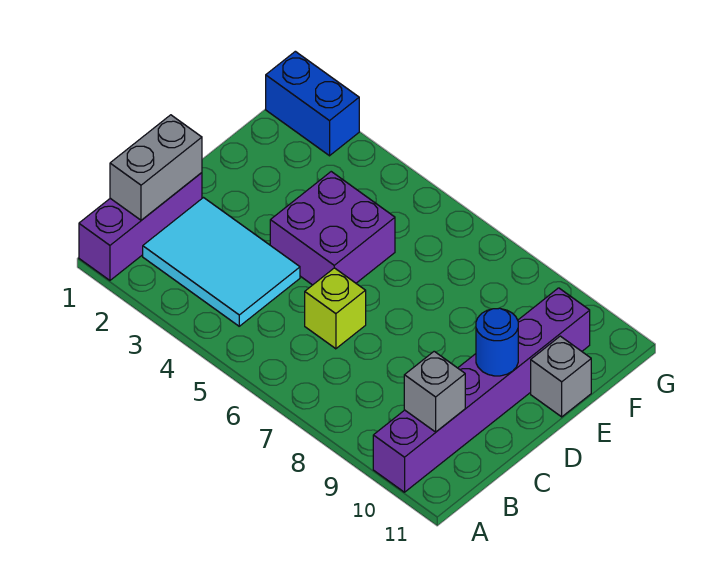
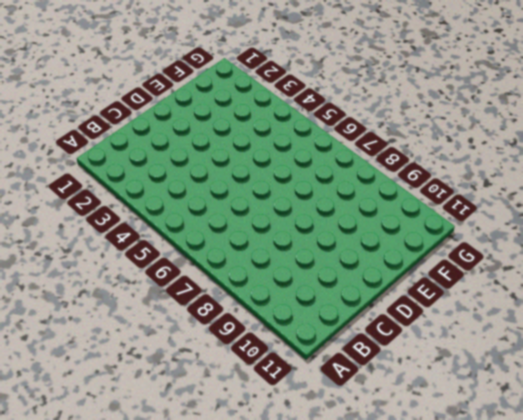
none -> purple brick A1:C1 level 1
none -> purple brick A10:F10 level 1

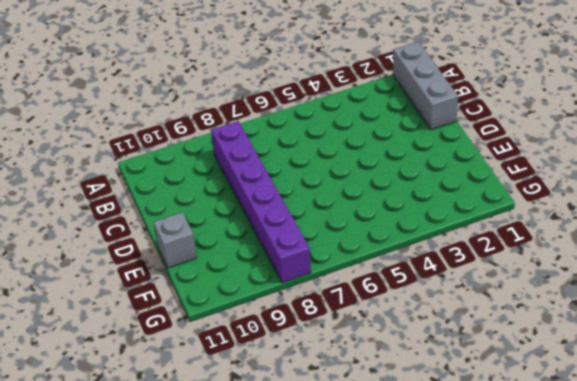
grey brick A1:C1 level 1 -> purple brick A1:C1 level 1
purple brick B8:G8 level 1 -> purple brick A10:F10 level 1
none -> cyan tile B2:C4 level 1
none -> lime brick C6 level 1

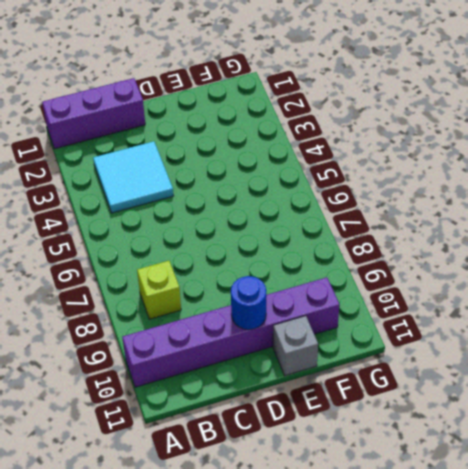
cyan tile B3:C4 level 1 -> cyan tile B2:C4 level 1
lime brick B8 level 1 -> lime brick C6 level 1
none -> purple brick D4:E5 level 1
none -> blue brick G1:G2 level 1

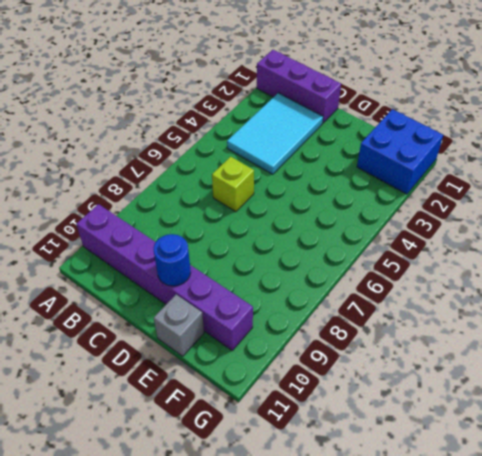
blue brick F1:G2 level 1 -> blue brick G1:G2 level 1
none -> purple brick D4:E5 level 1
none -> grey brick B1:C1 level 2

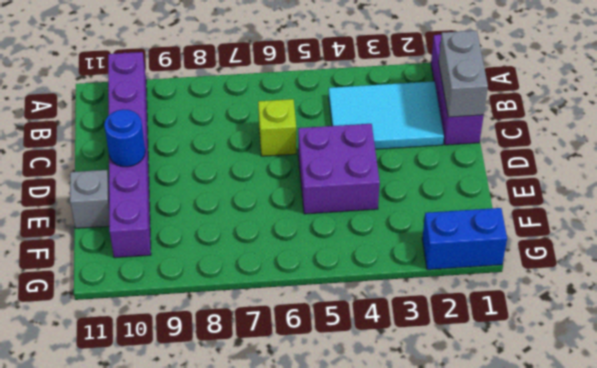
none -> grey brick B10 level 2

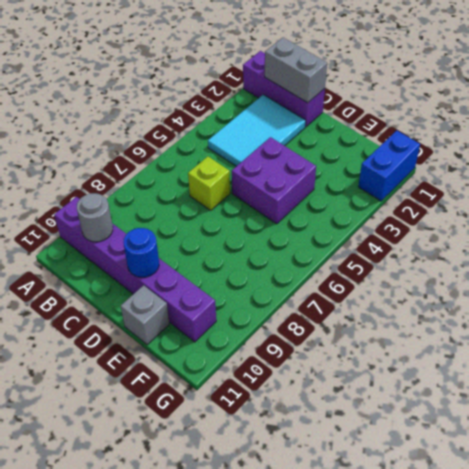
grey round brick B10 level 2 -> grey brick B10 level 2

